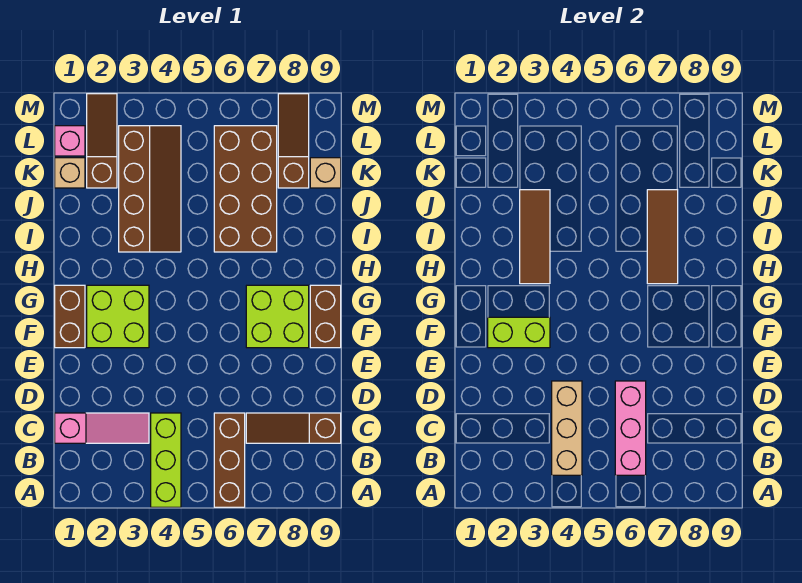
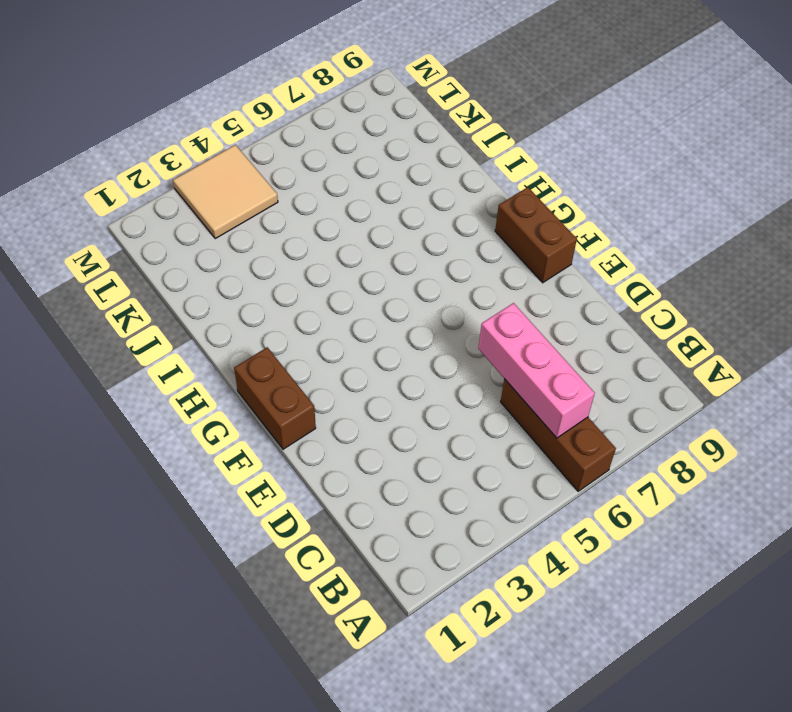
tan tile L3:M4 level 1 -> brown slope I3:L4 level 1 top 3
none -> lime brick A4:C4 level 1
none -> pink slope C1:C3 level 1 top 1
none -> brown slope C7:C9 level 1 top 9

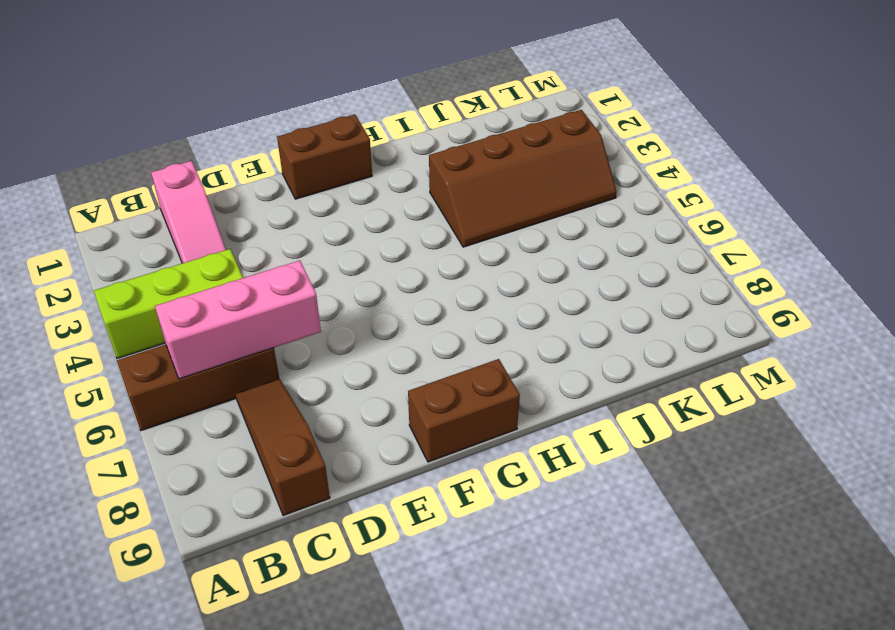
none -> lime brick F2:G3 level 1
none -> lime brick F7:G8 level 1
none -> brown brick I6:L7 level 1

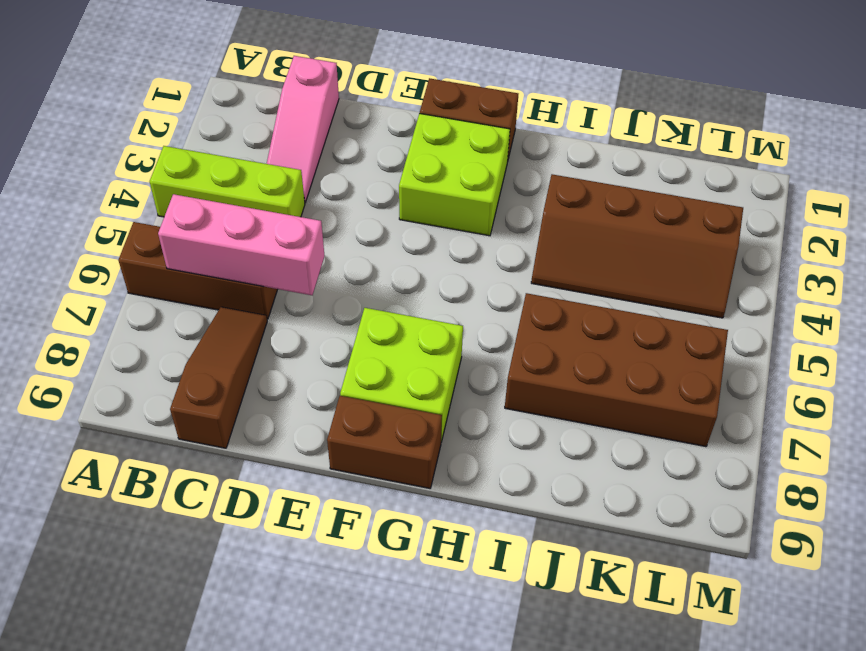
none -> tan brick K1 level 1
none -> brown slope K2:M2 level 1 top K
none -> brown slope K8:M8 level 1 top K

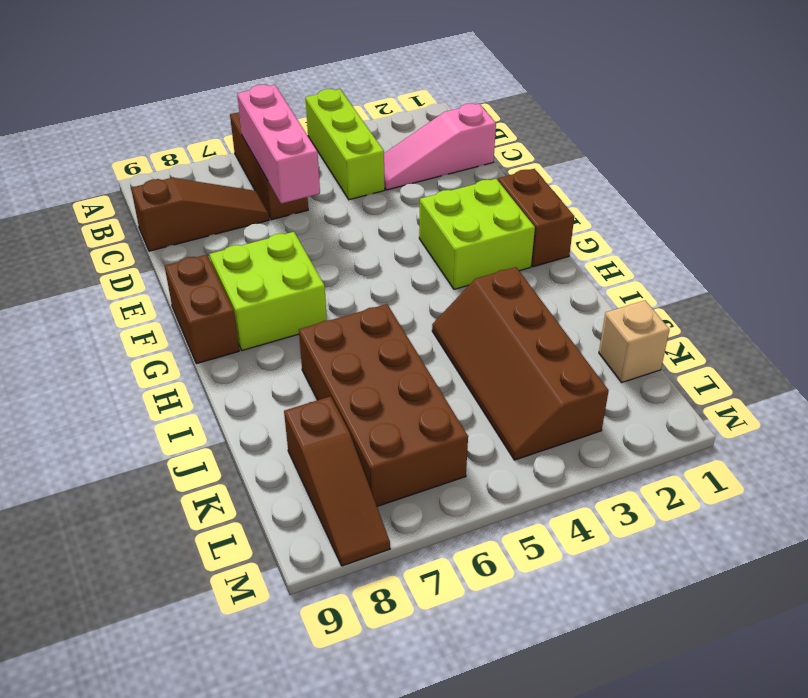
none -> brown slope K2:M2 level 1 top K
none -> tan brick K9 level 1
none -> pink brick L1 level 1

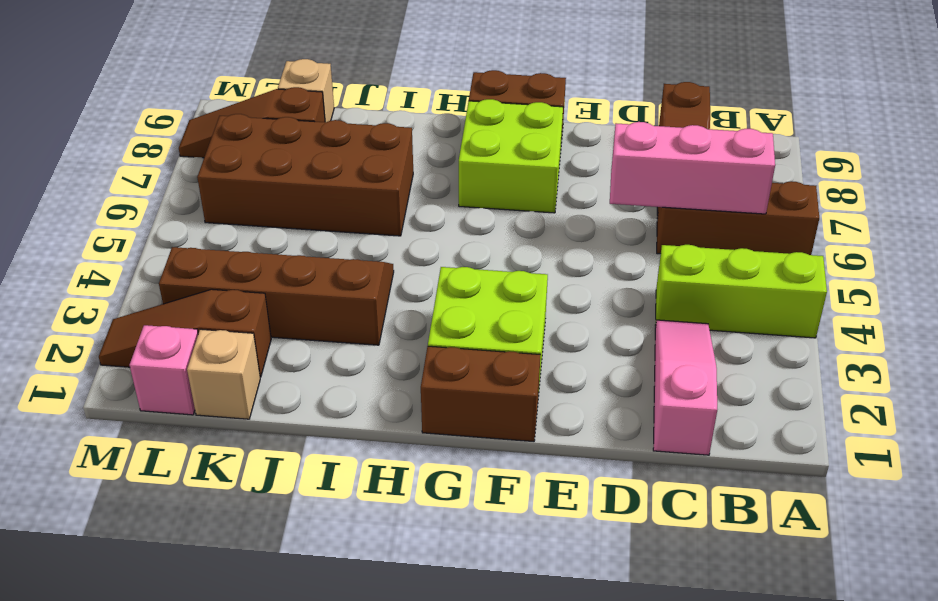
none -> tan brick B4:D4 level 2
none -> lime brick F2:F3 level 2
none -> brown tile H3:J3 level 2

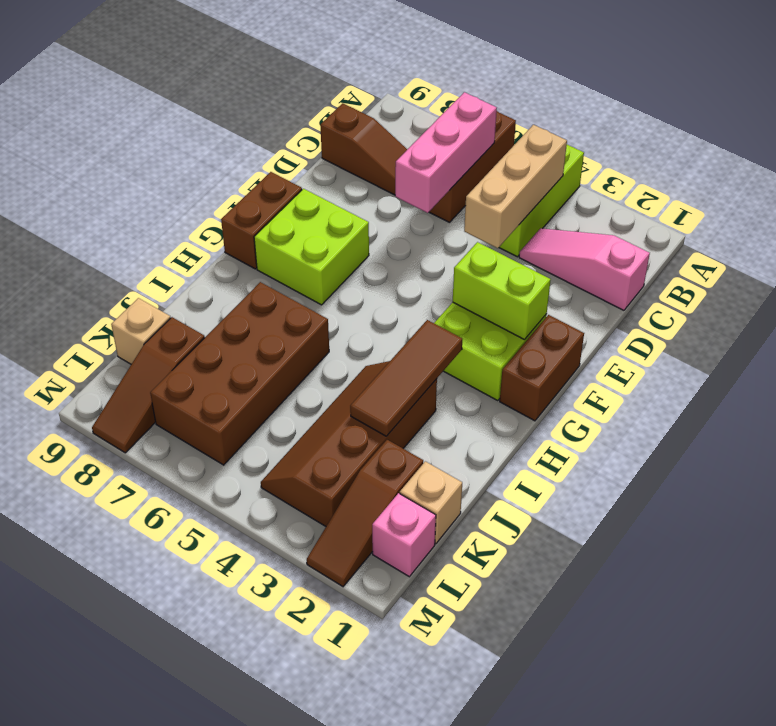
none -> brown tile H7:J7 level 2

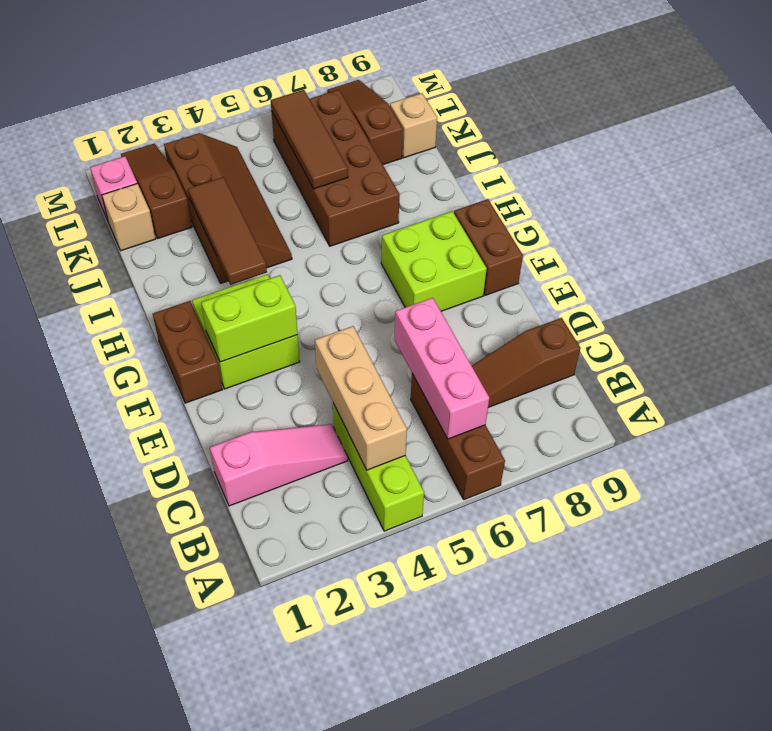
brown tile J6:L6 level 2 -> brown tile H7:J7 level 2

